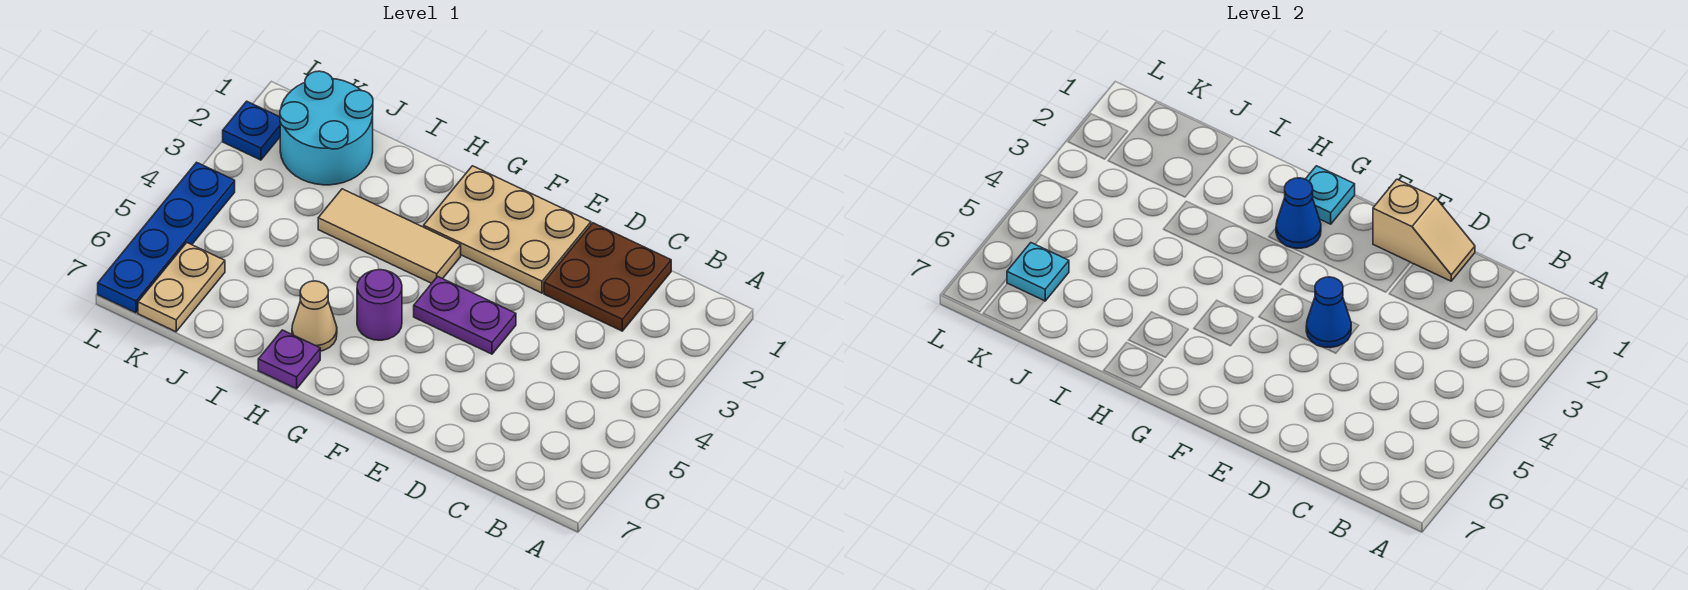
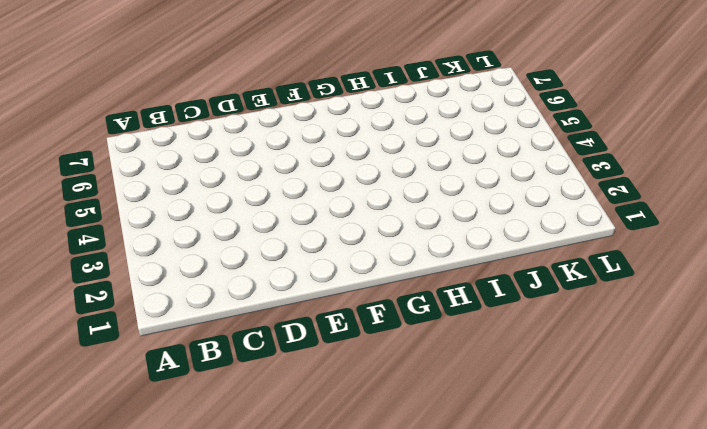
none -> brown plate C1:D2 level 1
none -> tan plate E1:G2 level 1
none -> purple plate E4:F4 level 1

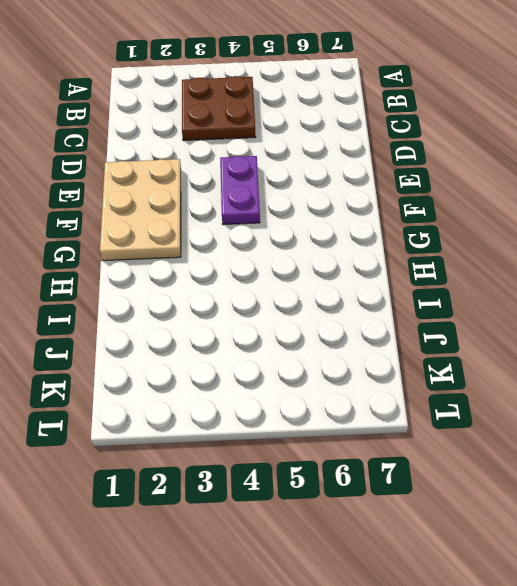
brown plate B3:C4 level 1 -> brown plate C1:D2 level 1
none -> tan tile G3:I3 level 1
none -> purple round brick G5 level 1
none -> tan cone H6 level 1

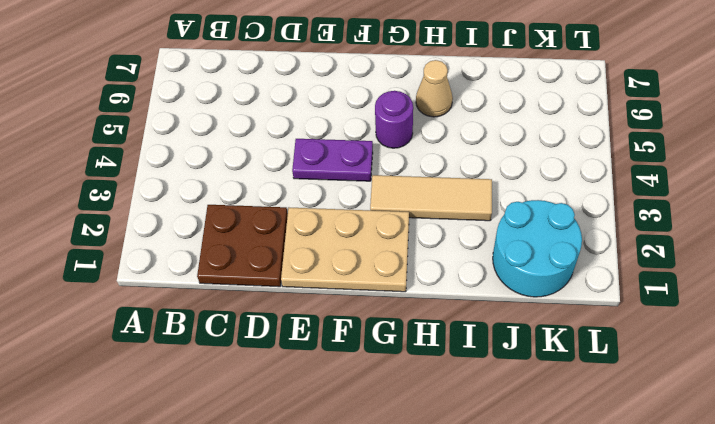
none -> purple plate H7 level 1
none -> tan plate K6:K7 level 1
none -> blue plate L2 level 1

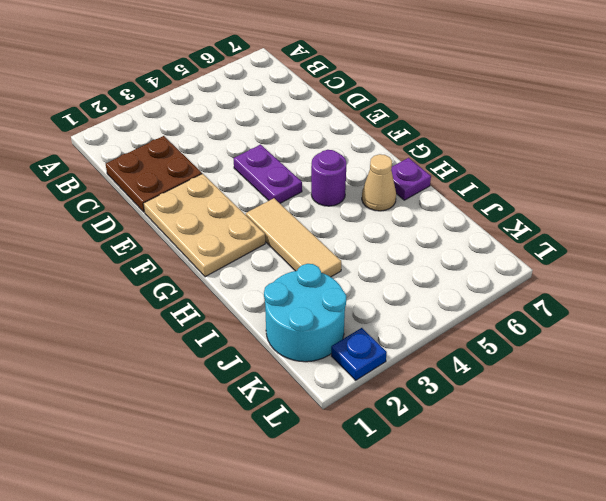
none -> tan plate K6:K7 level 1
none -> blue plate L4:L7 level 1
none -> tan slope D1:E1 level 2 top E

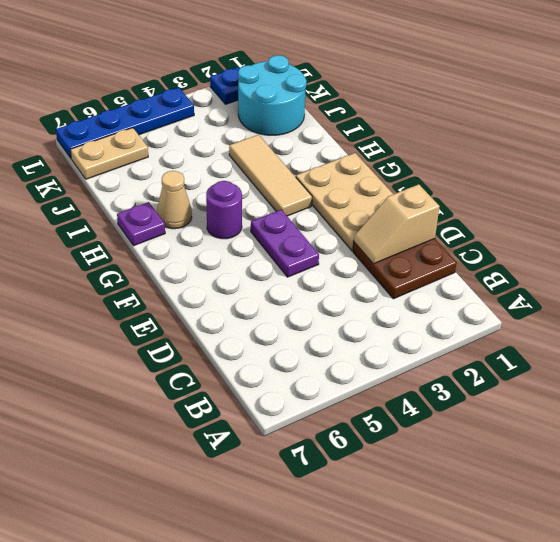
tan slope D1:D2 level 2 top 1 -> tan slope D1:E1 level 2 top E
none -> blue cone E4 level 2
none -> cyan plate G1 level 2
none -> blue cone G2 level 2

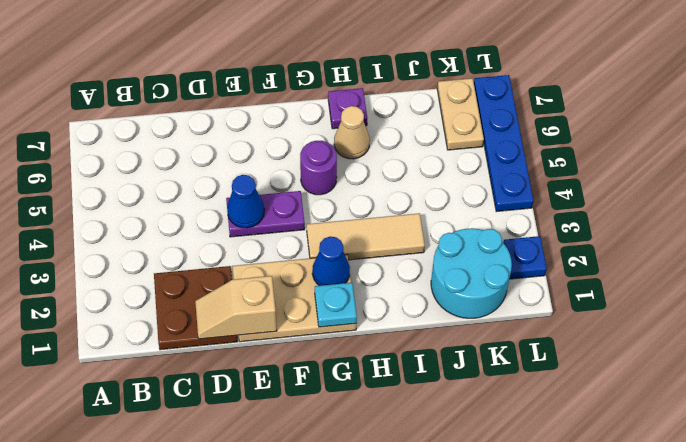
none -> cyan plate K6 level 2

